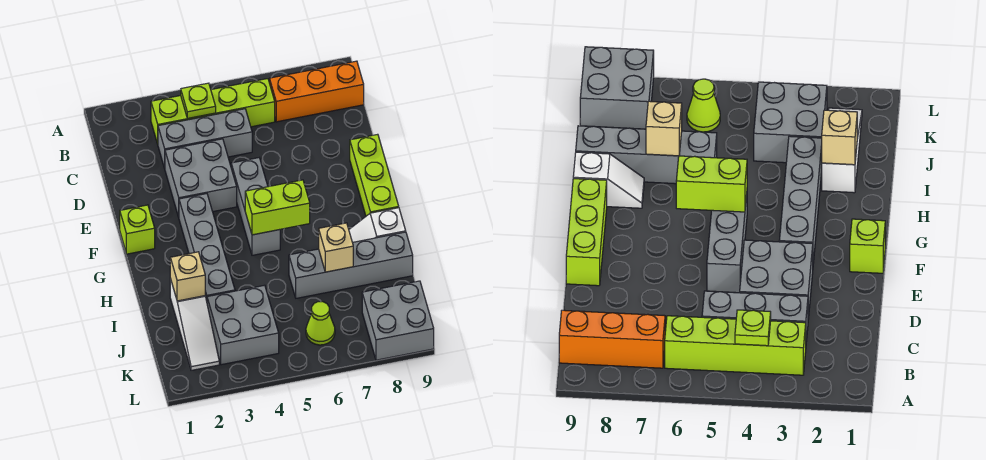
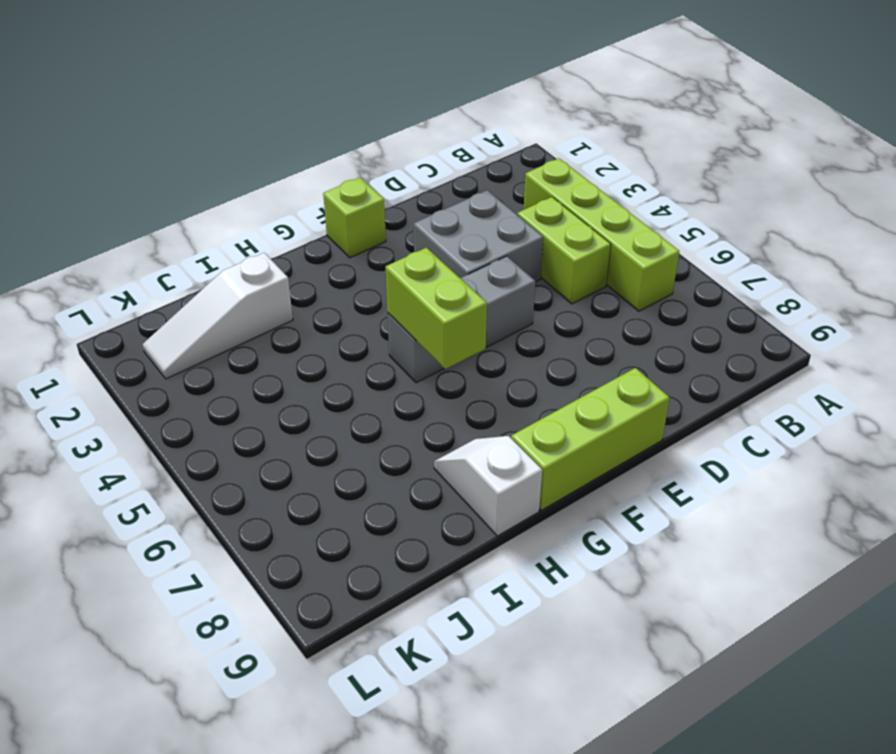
lime brick C4:C5 level 1 -> grey brick C3:C5 level 1
none -> orange brick B7:B9 level 1
none -> grey brick F3:I3 level 1
none -> grey brick I6:I9 level 1

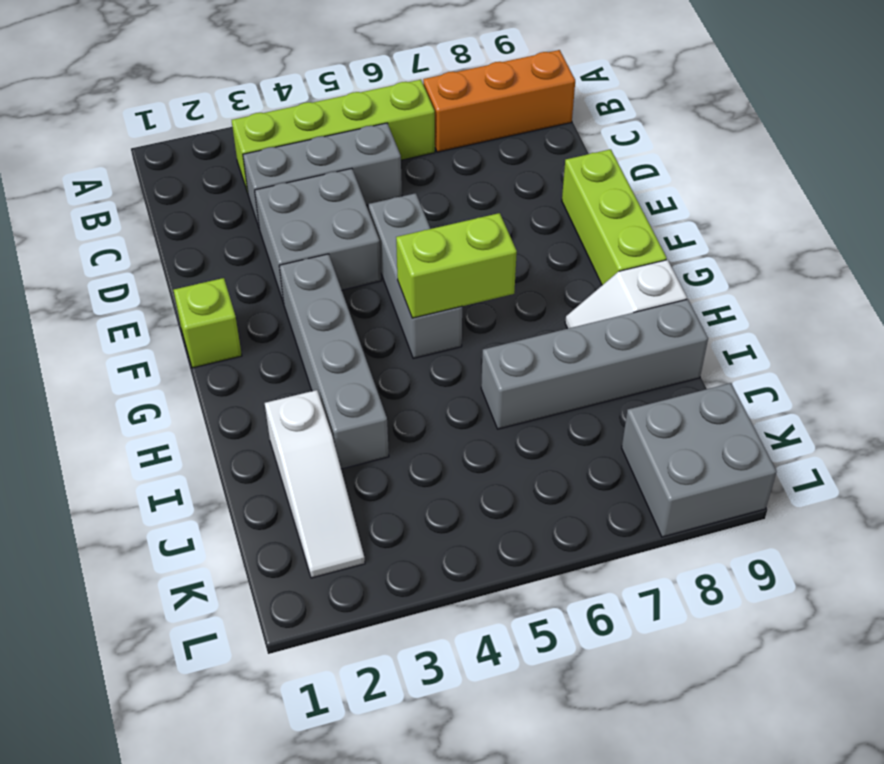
none -> grey brick J3:K4 level 1
none -> lime cone K6 level 1
none -> lime plate B4 level 2

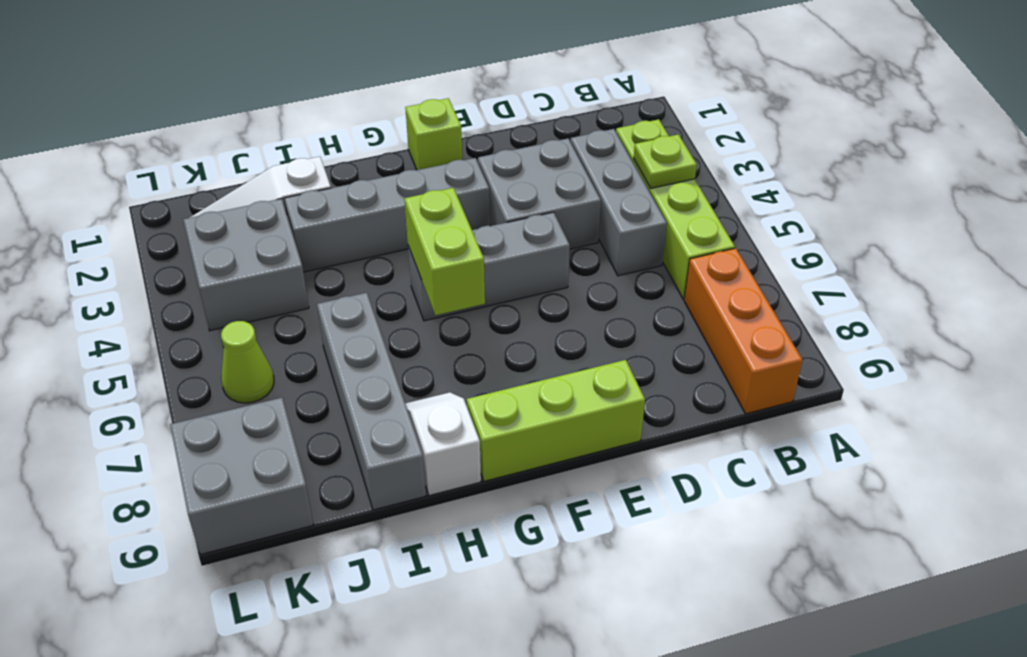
none -> tan brick I2 level 2
none -> tan brick I7 level 2

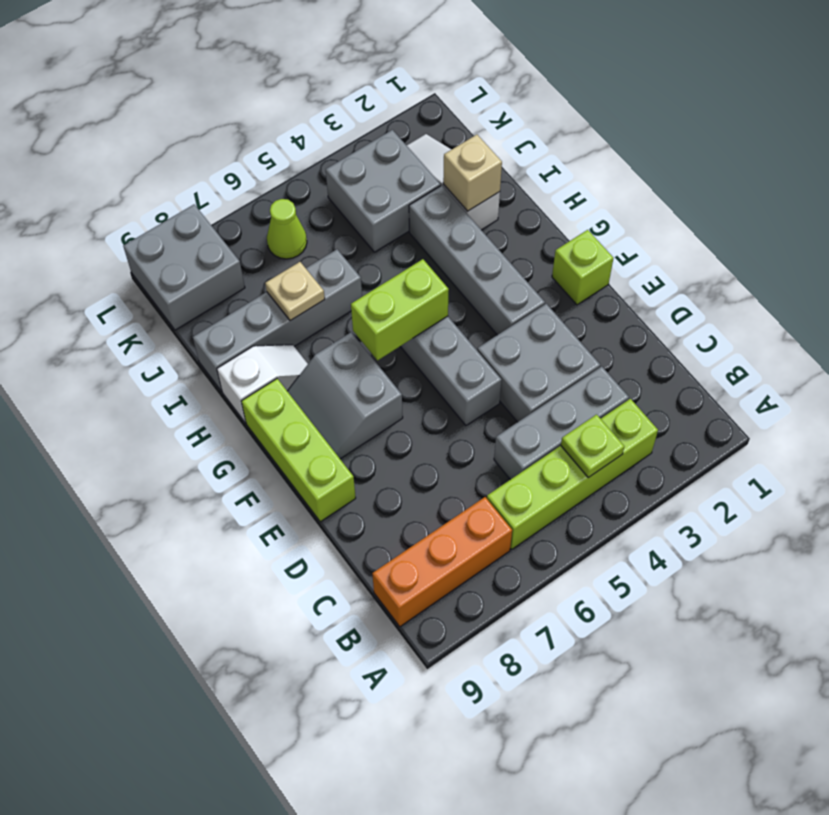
grey slope F7:G8 level 1 top 7 -> none
tan plate I7 level 2 -> tan brick I7 level 2

